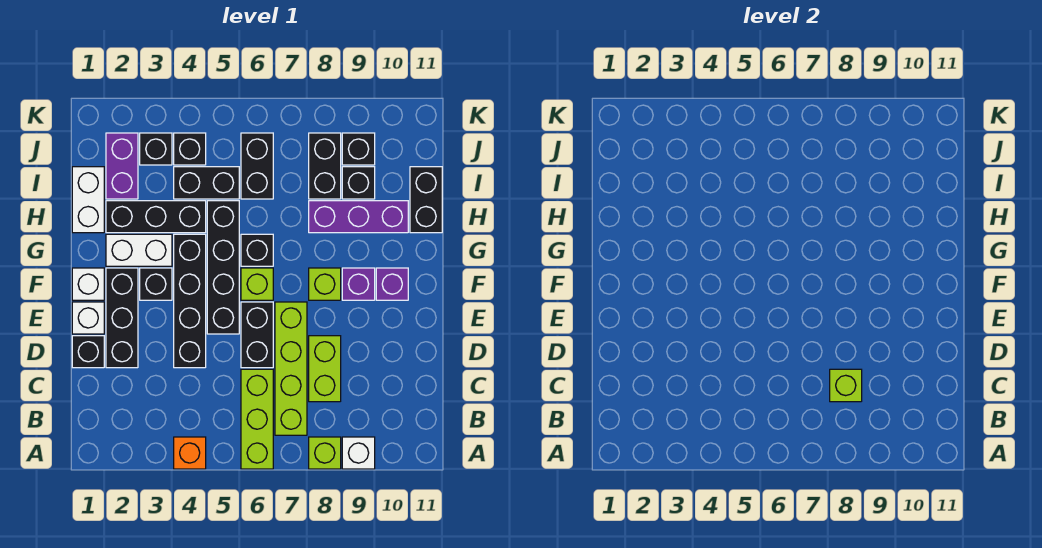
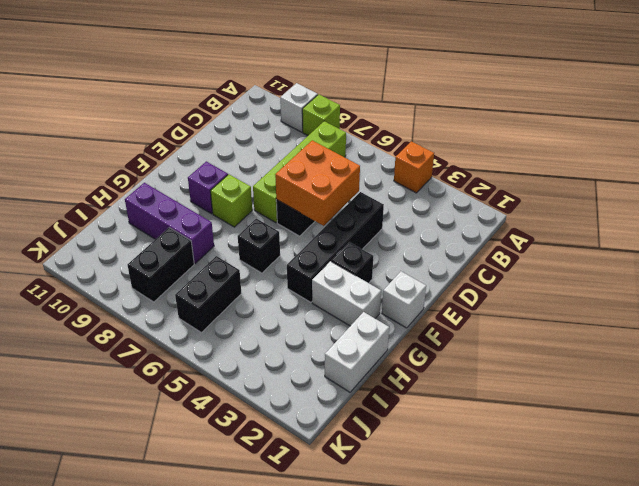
orange brick D5:E6 level 2 -> none
none -> lime brick A6:C6 level 1
none -> lime brick C8:D8 level 1
none -> black brick D1 level 1
none -> black brick D2:F2 level 1

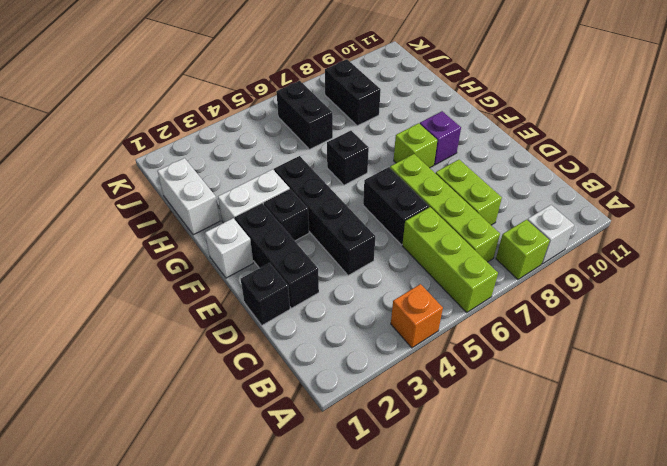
none -> white brick E1 level 1
none -> black brick E5:H5 level 1
none -> lime brick F6 level 1
none -> purple brick F10 level 1

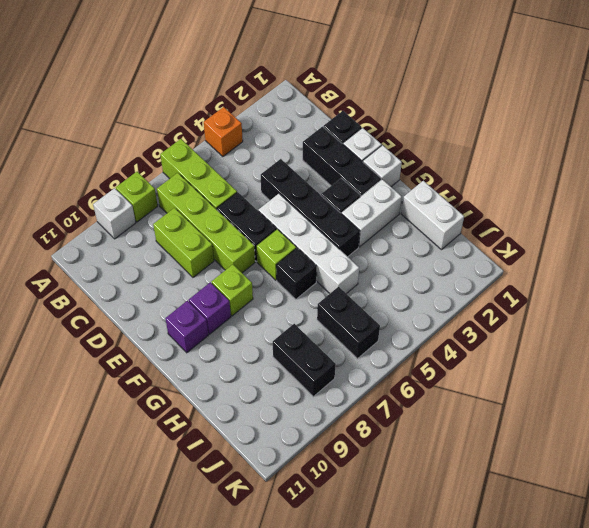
white brick E5:H5 level 1 -> black brick E5:H5 level 1
none -> black brick H2:H4 level 1
none -> purple brick H8:H10 level 1
none -> black brick H11:I11 level 1
none -> purple brick I2:J2 level 1

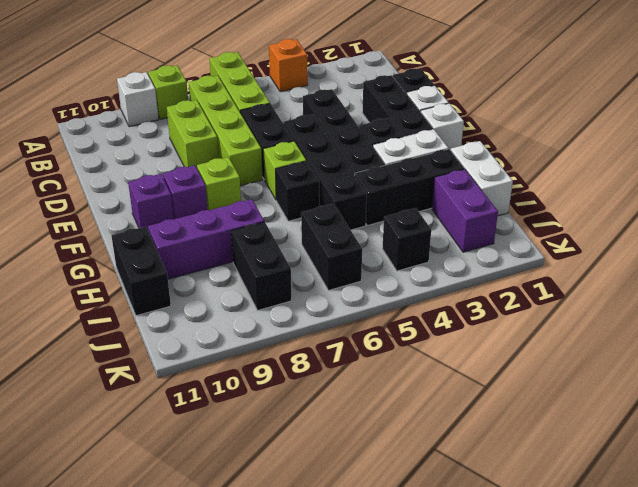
none -> black brick I4:I5 level 1
none -> black brick I9 level 1
none -> black brick J3 level 1
none -> black brick J9 level 1

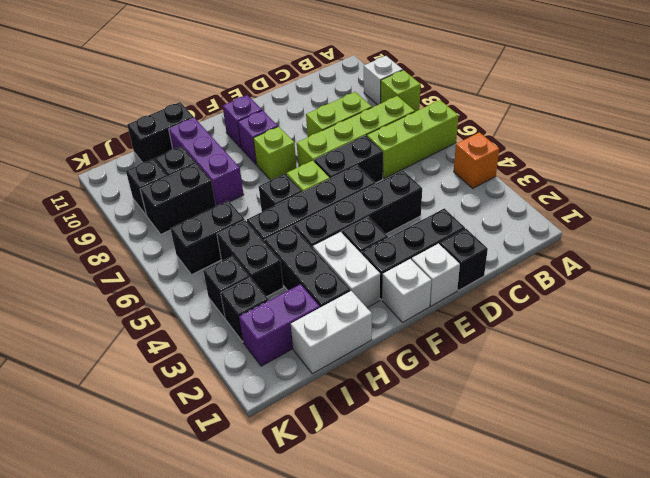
none -> lime brick C8 level 2

